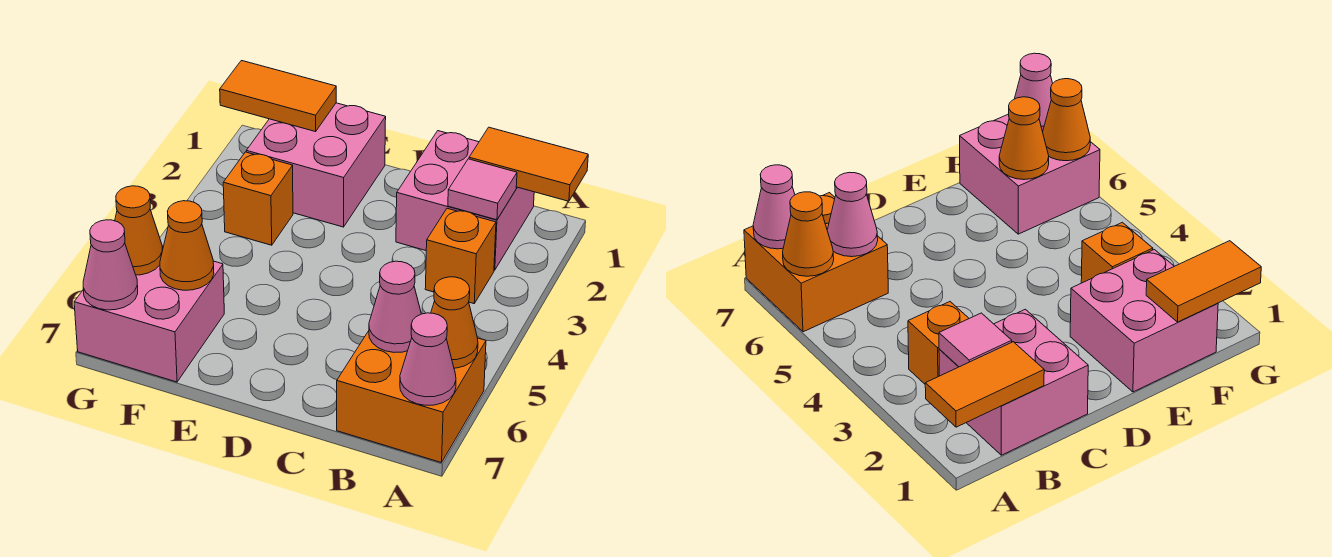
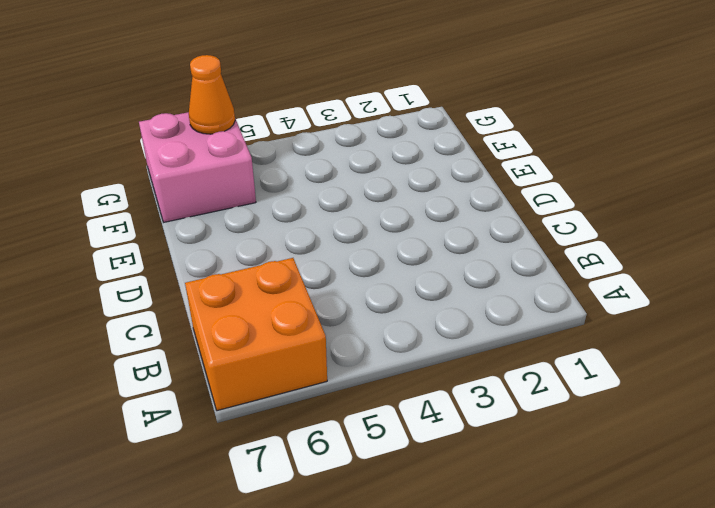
none -> pink brick B1:C2 level 1
none -> orange brick B3 level 1
none -> pink brick E1:F2 level 1

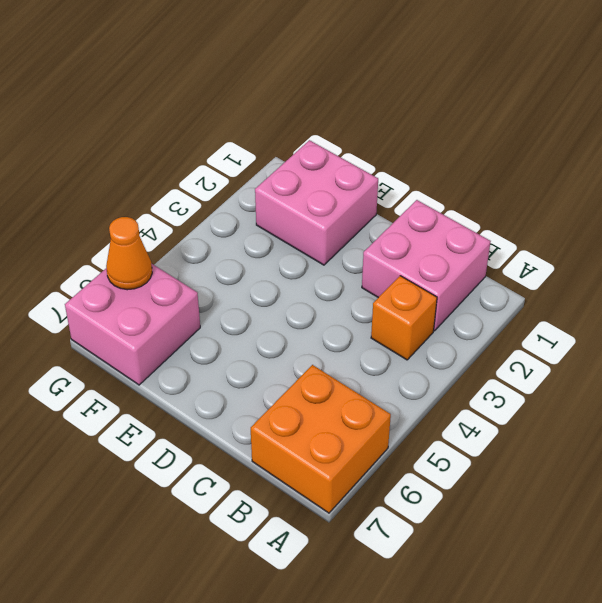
none -> orange brick F3 level 1
none -> orange tile A1:B1 level 2
none -> orange cone A6 level 2

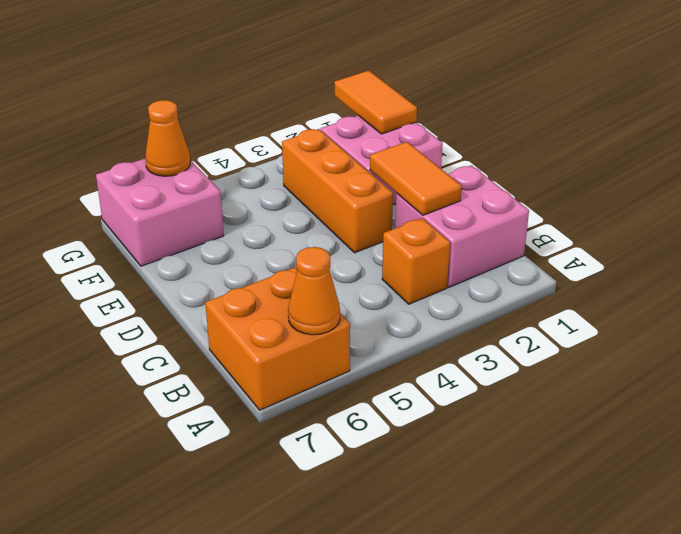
orange tile C2:D2 level 2 -> orange tile A1:B1 level 2
orange brick D3:F3 level 1 -> orange brick F3 level 1
none -> pink cone A7 level 2
none -> pink tile B2 level 2
none -> pink cone B6 level 2

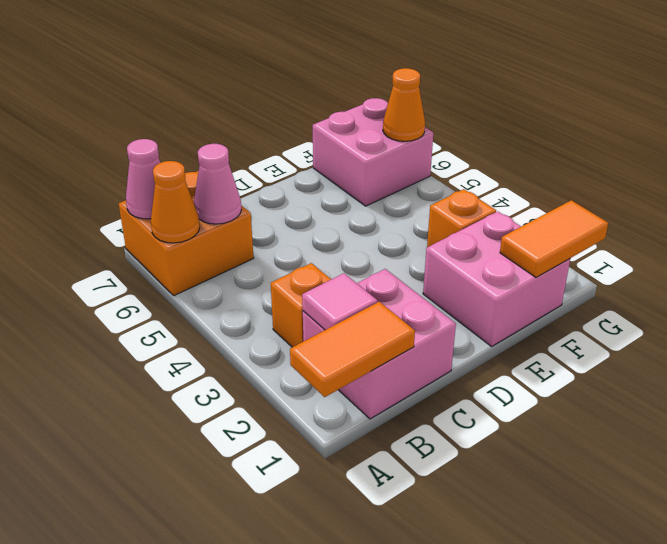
none -> orange cone F6 level 2
none -> pink cone G7 level 2

